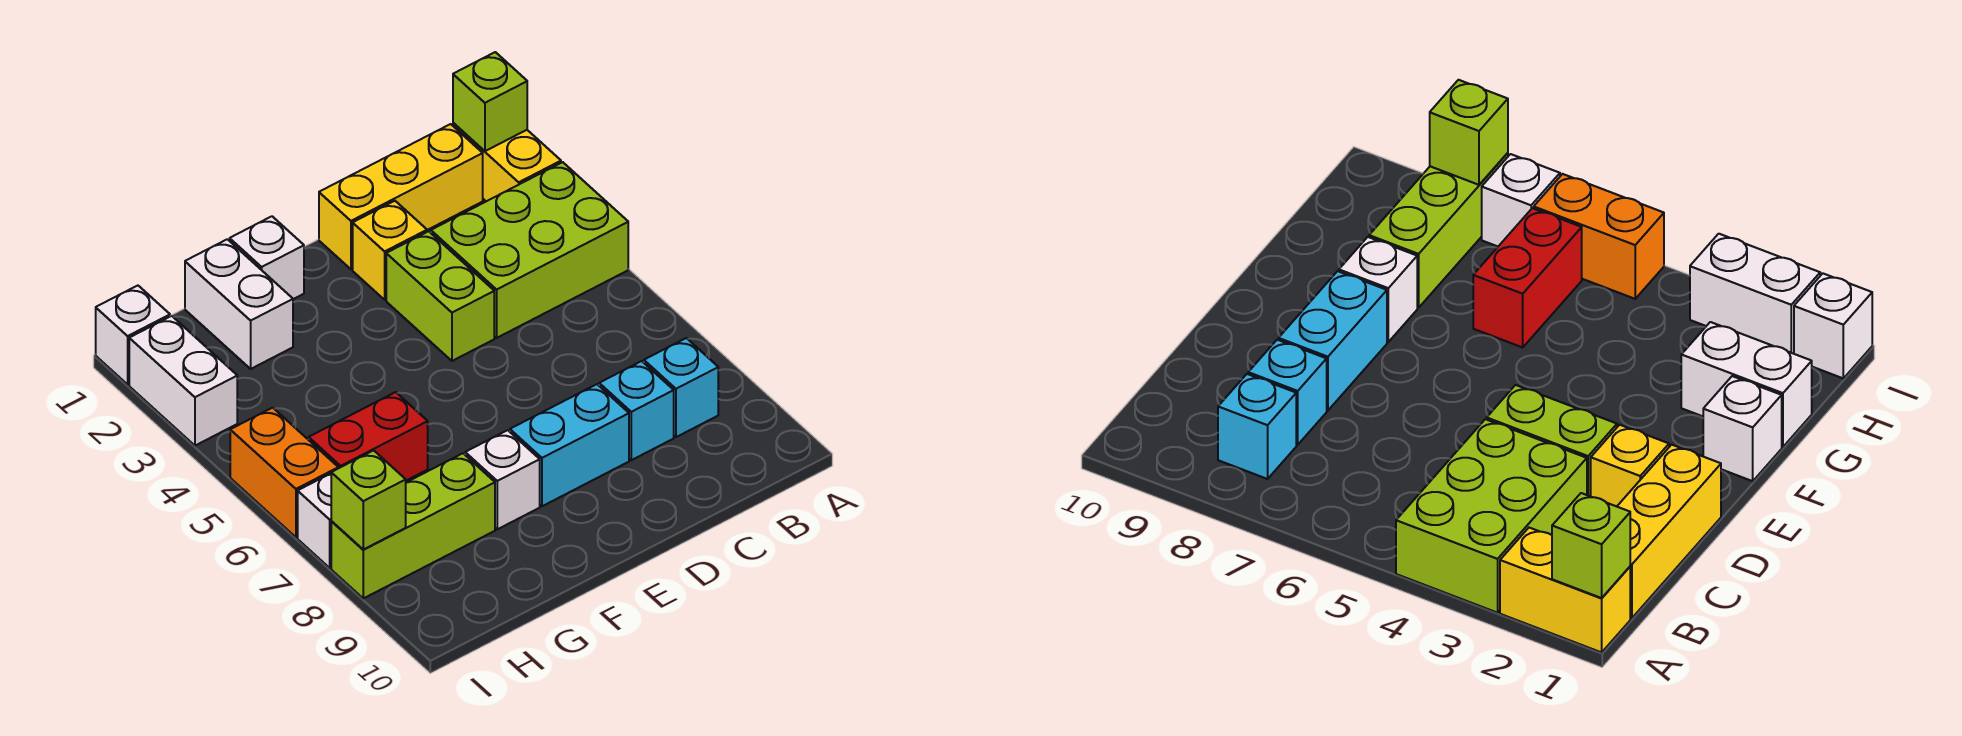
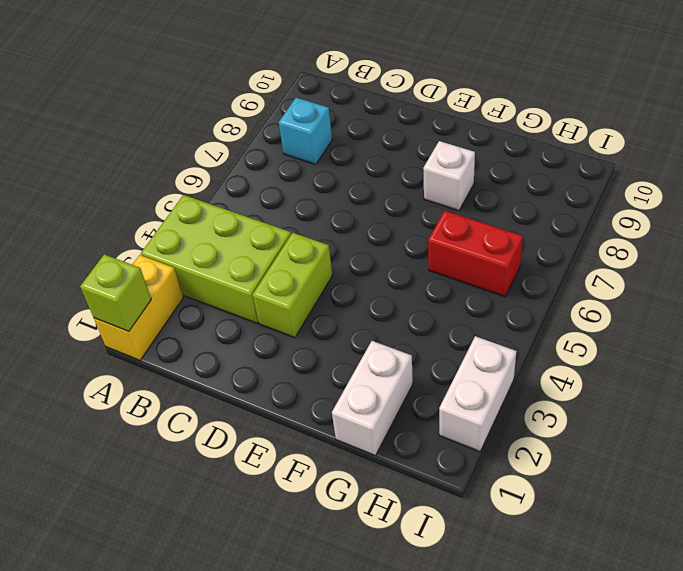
none -> yellow brick B1:D1 level 1
none -> cyan brick C8 level 1
none -> yellow brick D2 level 1

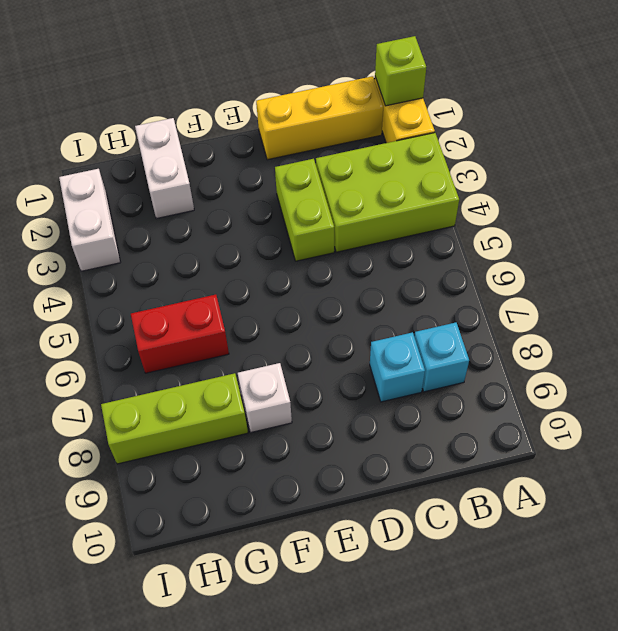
none -> yellow brick D2 level 1
none -> cyan brick D8:E8 level 1
none -> white brick F1 level 1

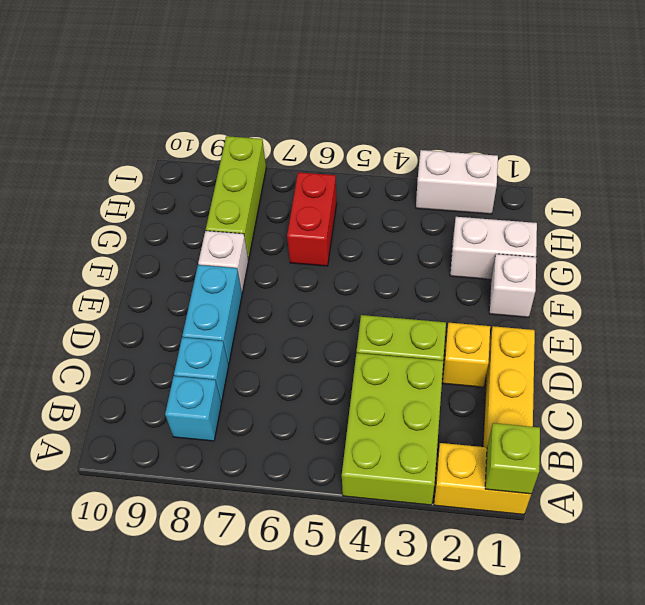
none -> white brick I1 level 1
none -> orange brick I5:I6 level 1
none -> white brick I7 level 1

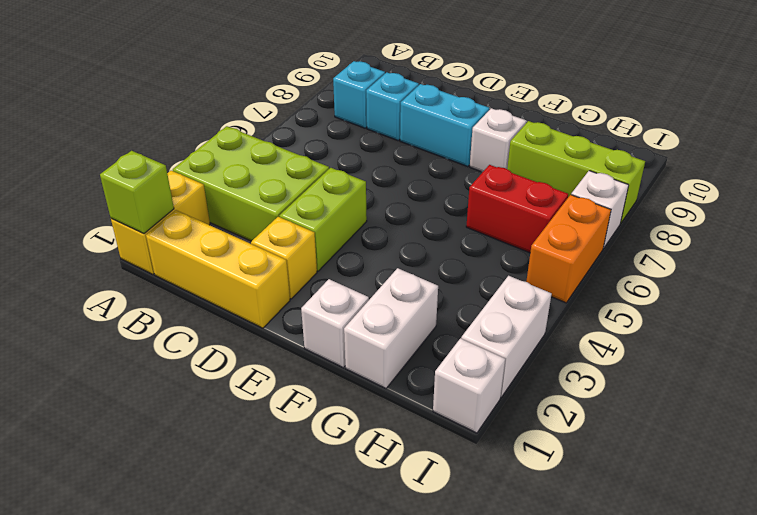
none -> lime brick I8 level 2

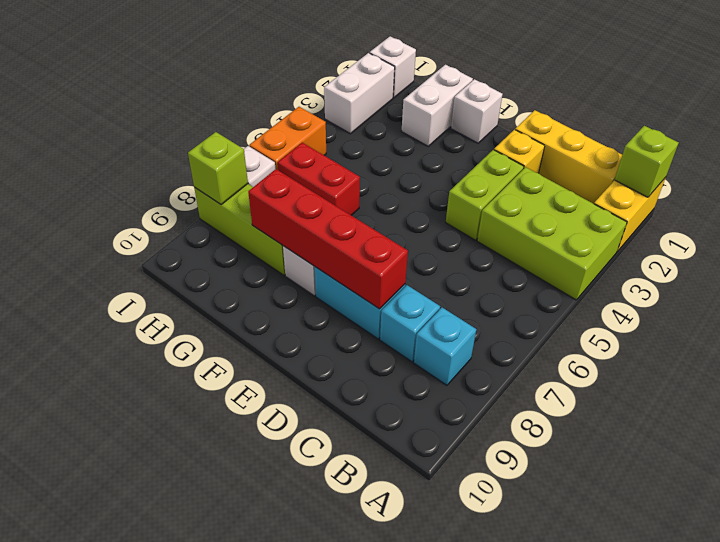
red brick D8:G8 level 2 -> none

